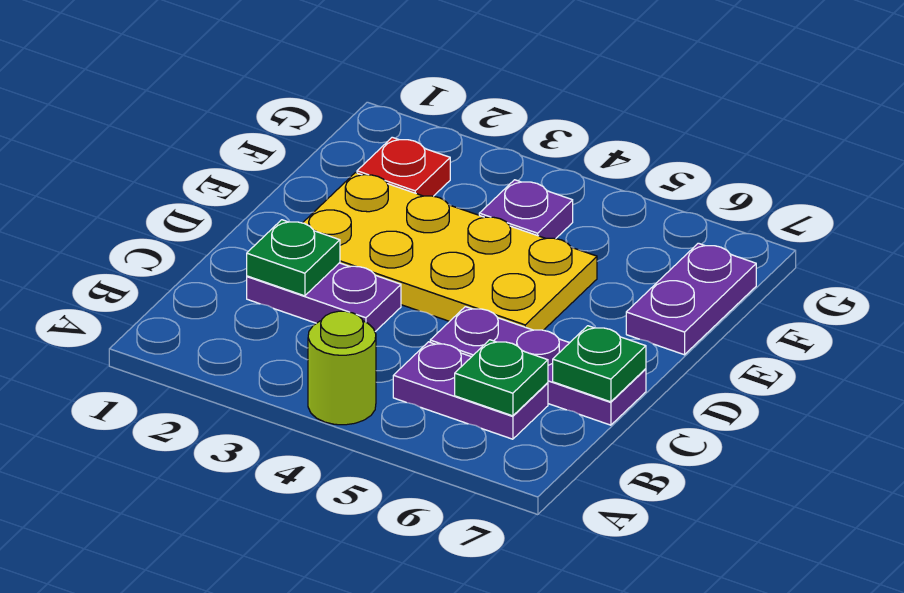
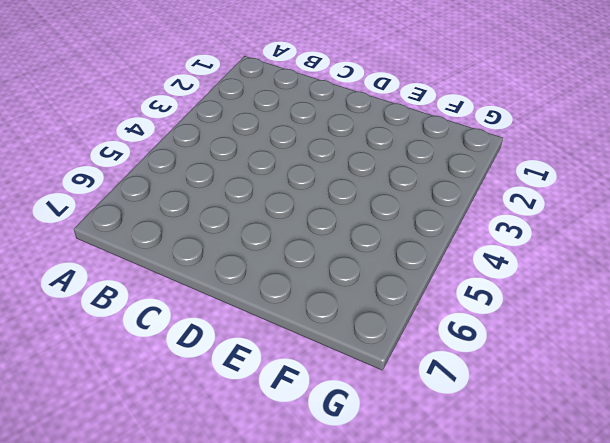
none -> lime round brick A4 level 1
none -> purple plate B5:B6 level 1

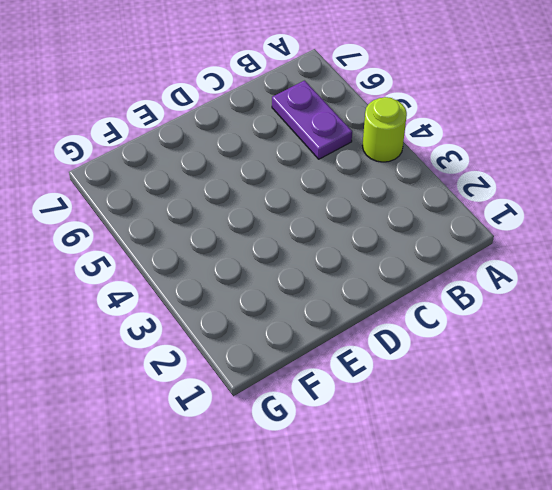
none -> purple plate C2:C3 level 1
none -> purple plate C5:C7 level 1

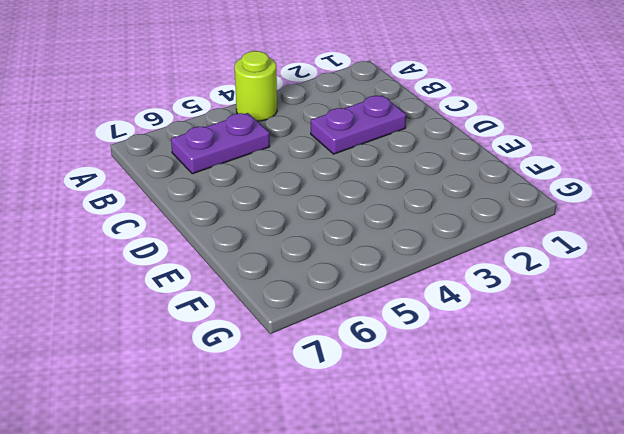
none -> purple plate C5:C7 level 1
none -> yellow plate D2:E5 level 1

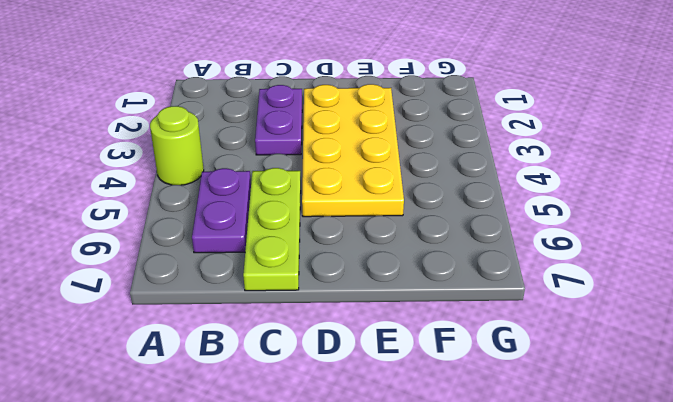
lime plate C5:C7 level 1 -> purple plate C5:C7 level 1
none -> purple plate E7:F7 level 1
none -> red plate F2 level 1

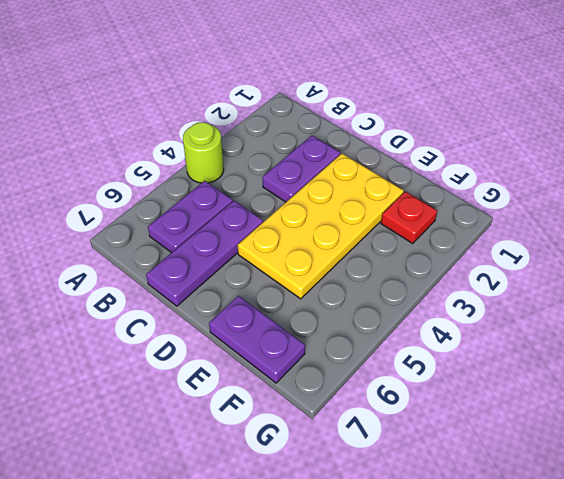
none -> purple plate F4 level 1
none -> green plate B6 level 2

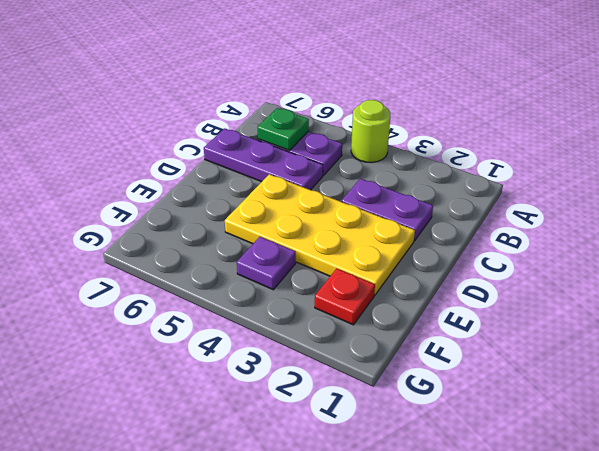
none -> purple plate E7:F7 level 1
none -> green plate C2 level 2

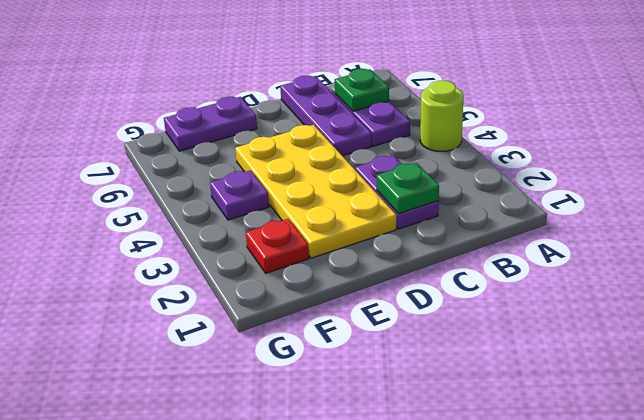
none -> green plate C7 level 2

